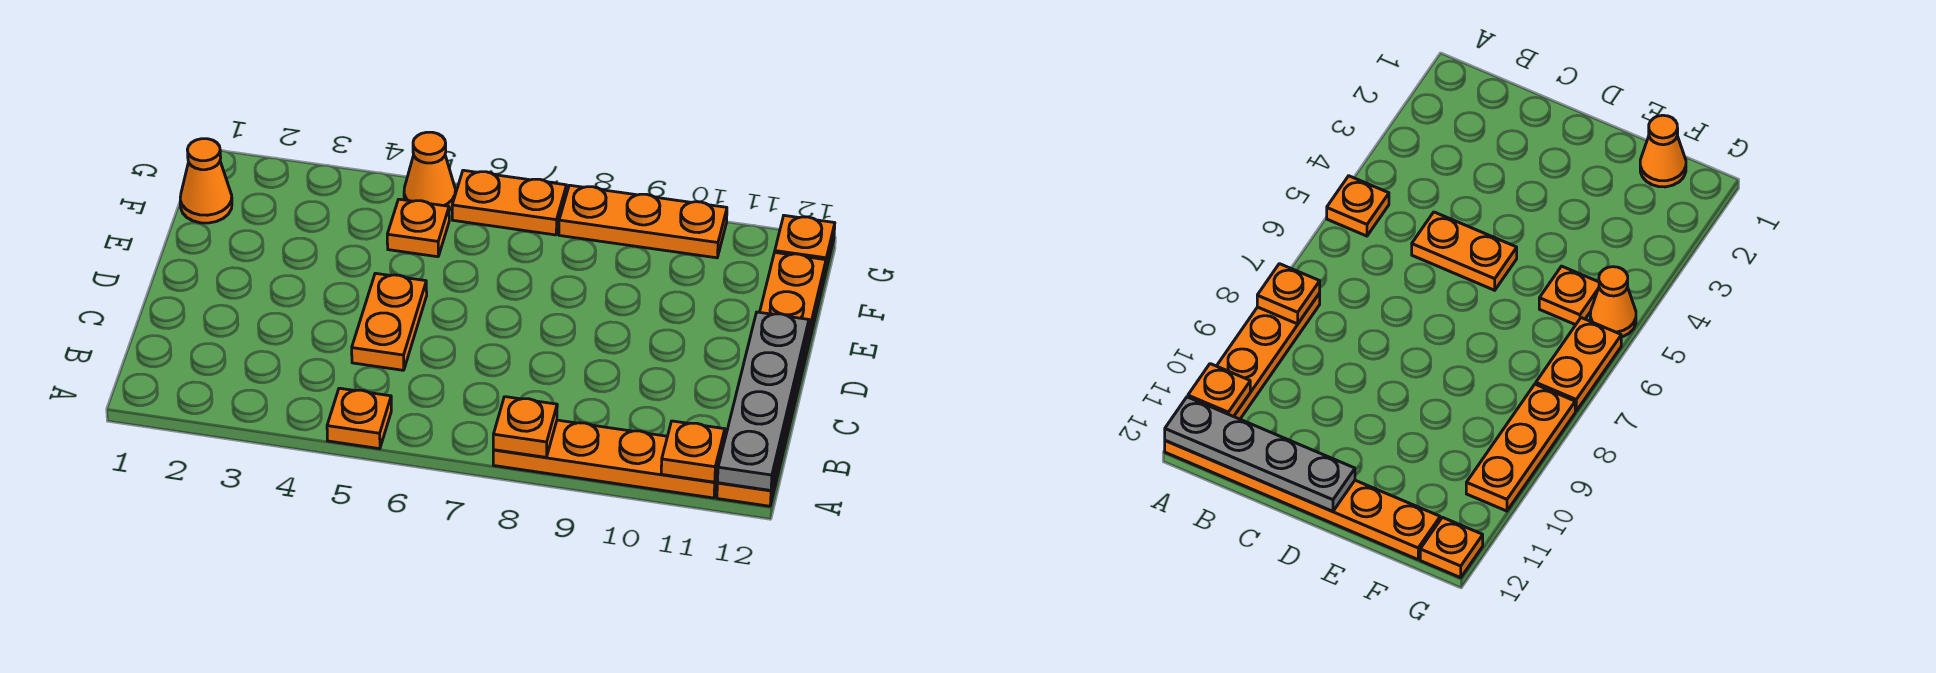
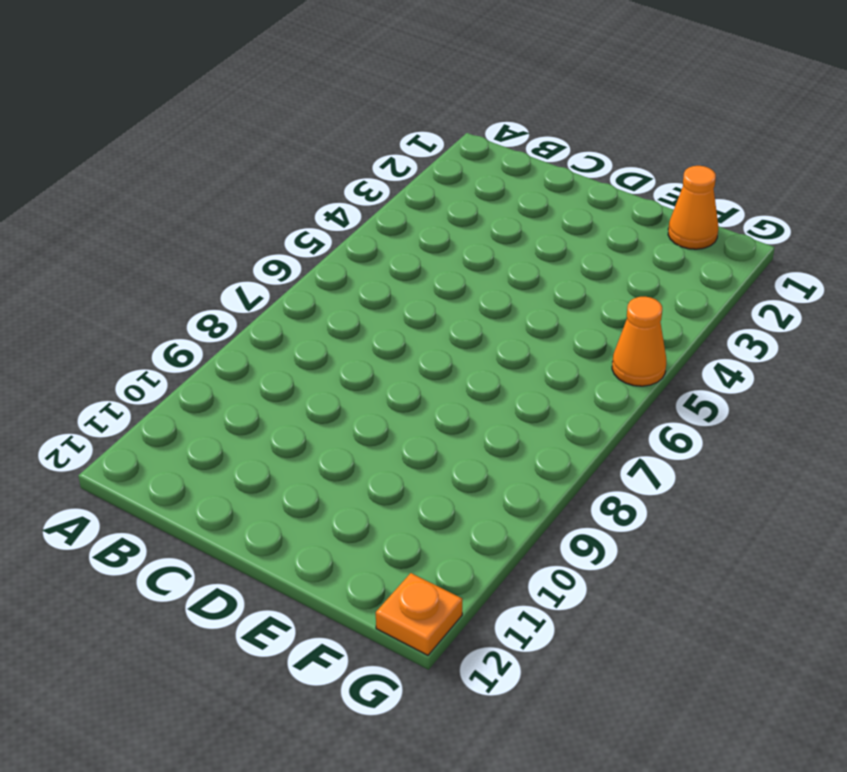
none -> orange plate A5 level 1
none -> orange plate A8:A11 level 1
none -> orange plate A12:F12 level 1

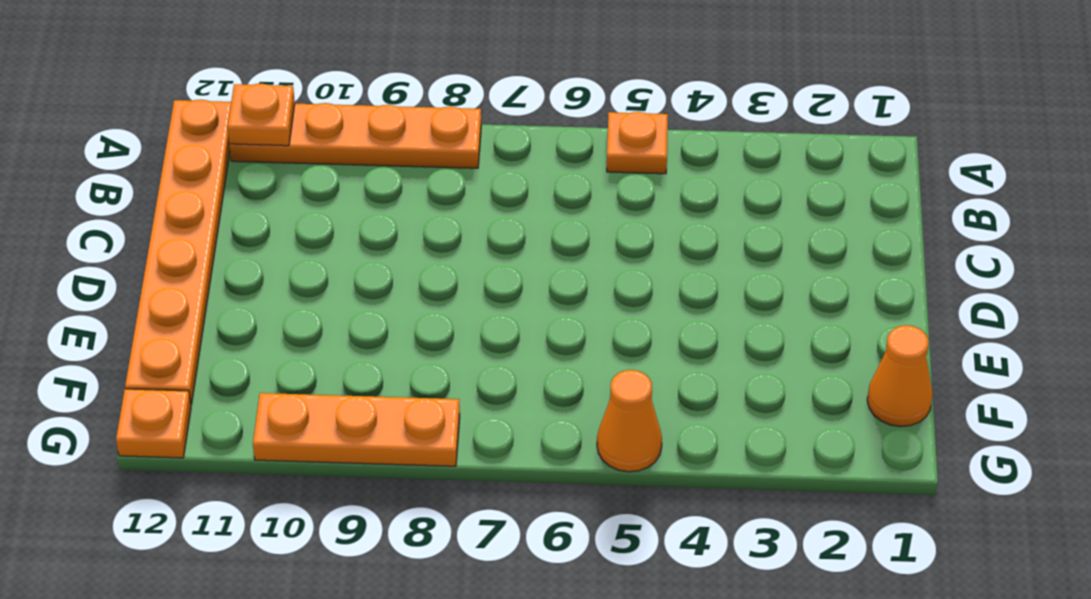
none -> orange plate C5:D5 level 1
none -> orange plate F5 level 1
none -> orange plate G6:G7 level 1

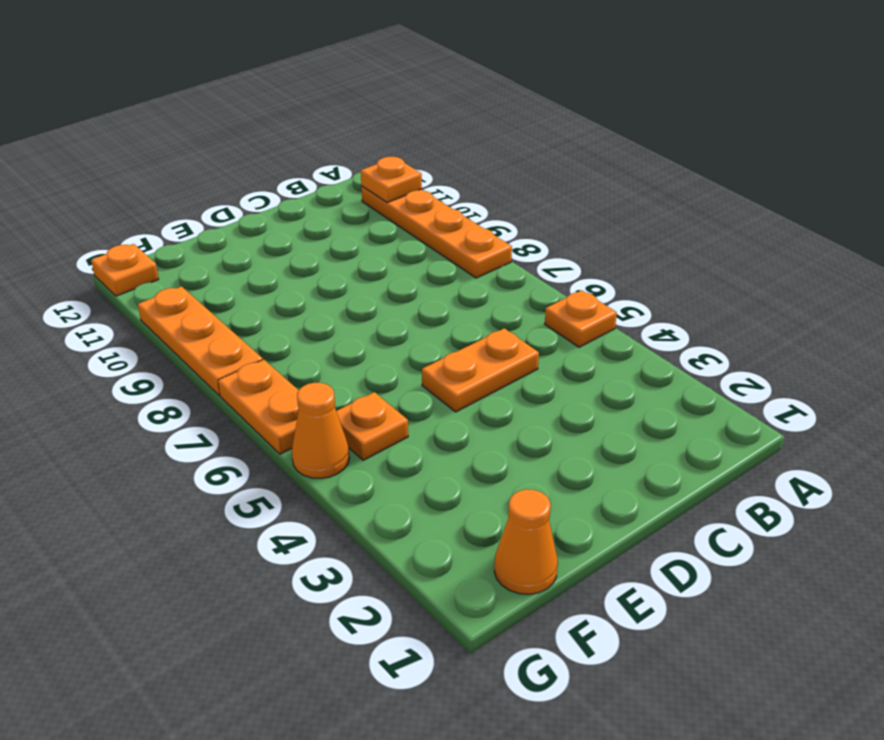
none -> orange plate A12:F12 level 1
none -> orange plate A8 level 2
none -> grey plate A12:D12 level 2

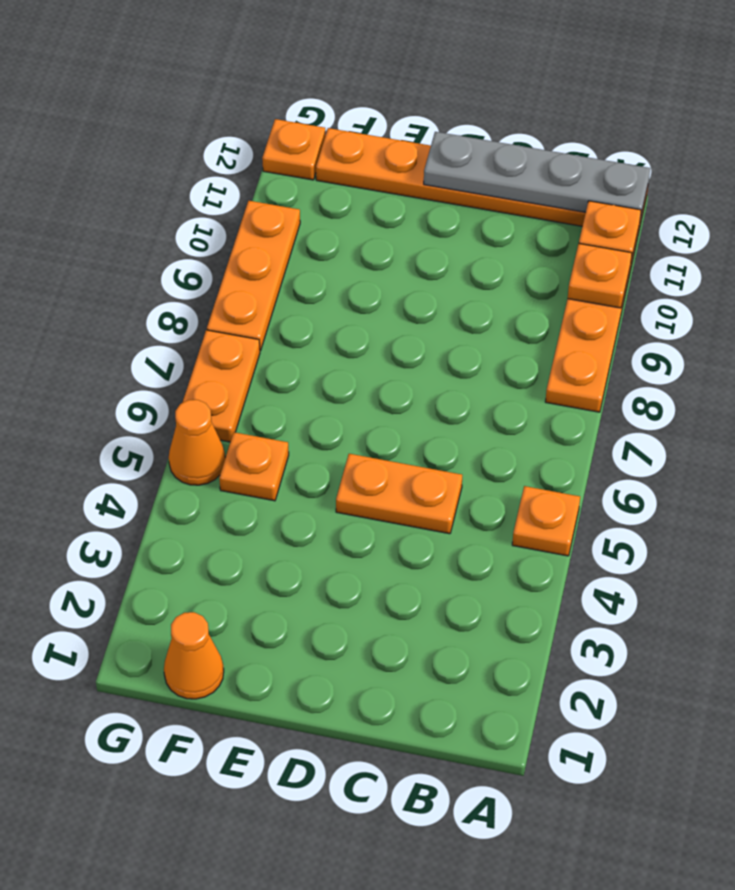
orange plate A10 level 2 -> orange plate A8 level 2

